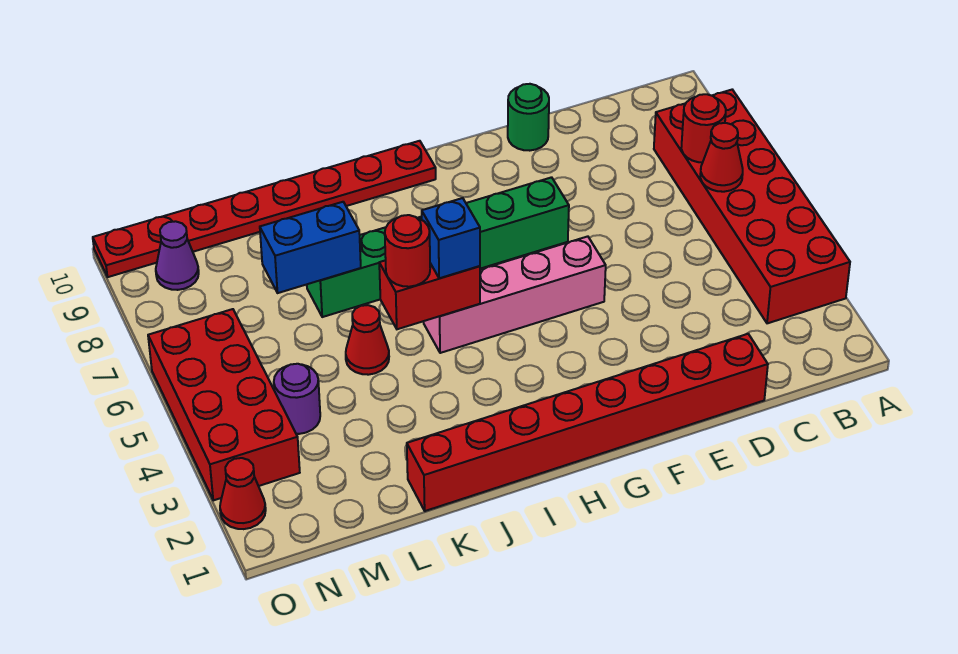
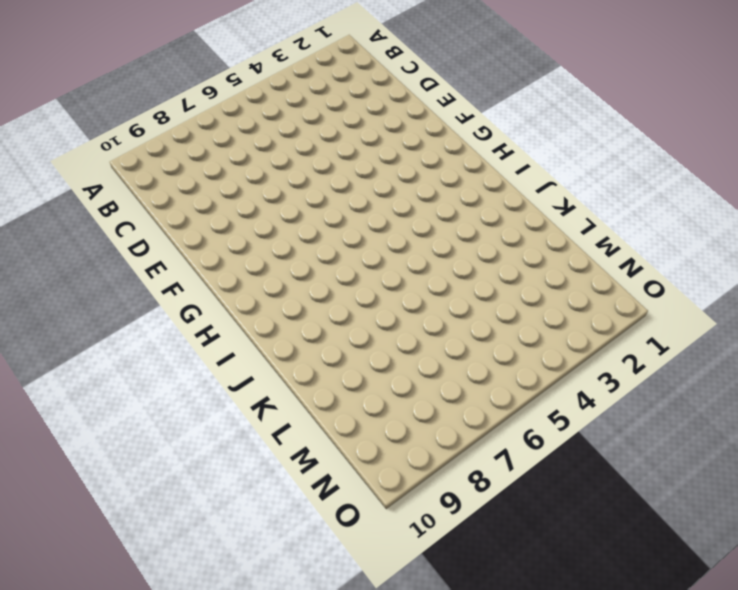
none -> red brick A3:B8 level 1
none -> red brick D1:K1 level 1
none -> green round brick E10 level 1

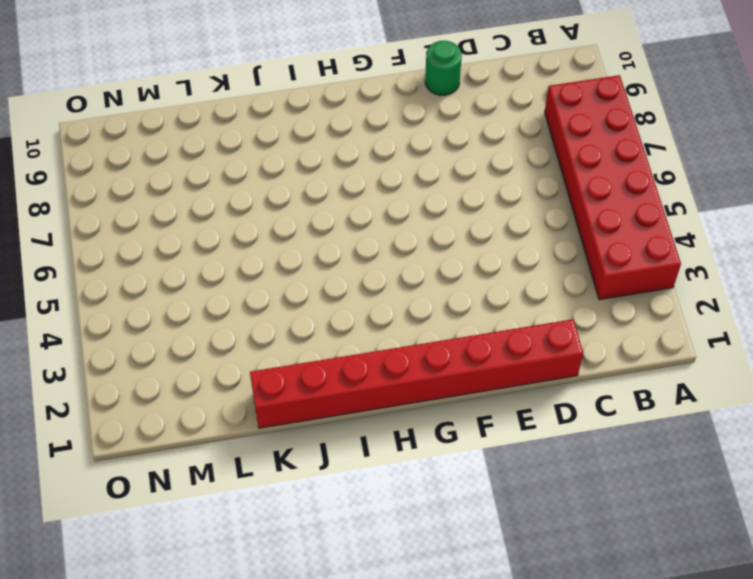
none -> pink brick F5:I5 level 1
none -> green brick F7:K7 level 1
none -> red plate H10:O10 level 1

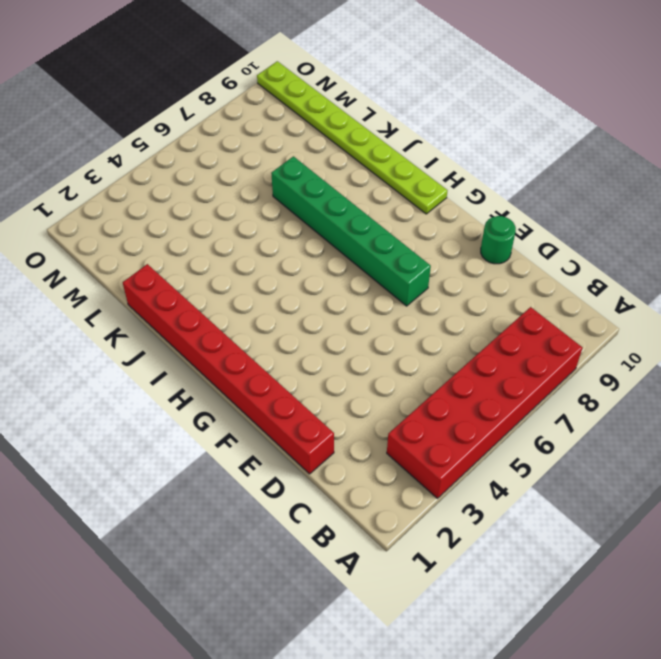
lime plate H10:O10 level 1 -> red plate H10:O10 level 1
none -> pink brick F5:I5 level 1
none -> red cone K5 level 1
none -> purple round brick M4 level 1

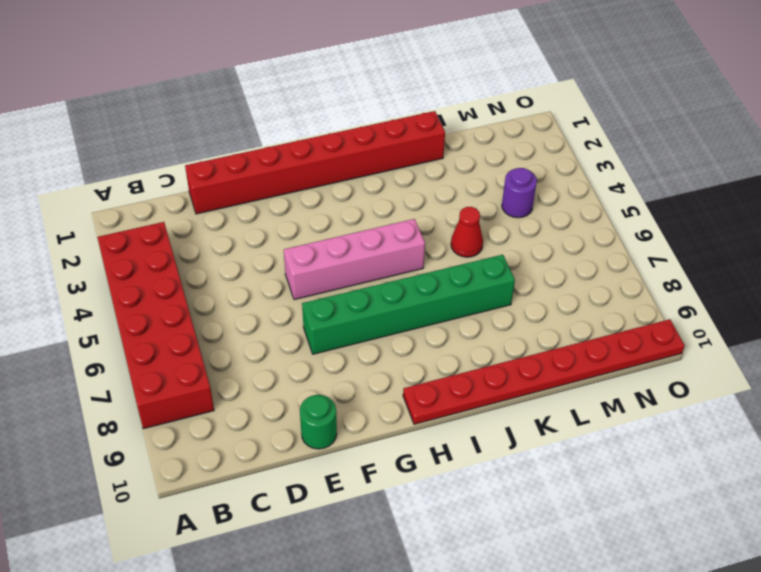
none -> red brick N3:O6 level 1
none -> purple cone N9 level 1
none -> red cone O2 level 1

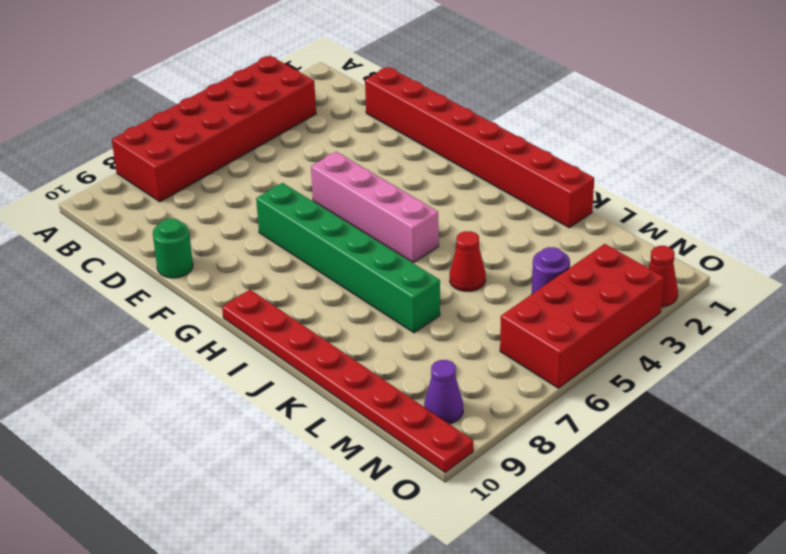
none -> red cone B6 level 2
none -> red round brick B7 level 2
none -> red brick I5:J5 level 2

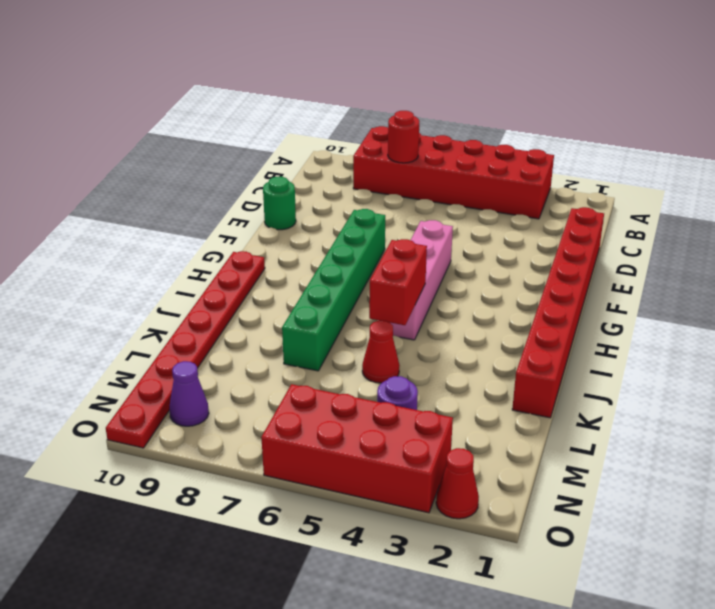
none -> red cone B6 level 2
none -> blue brick K7:L7 level 2
none -> blue brick I5 level 3

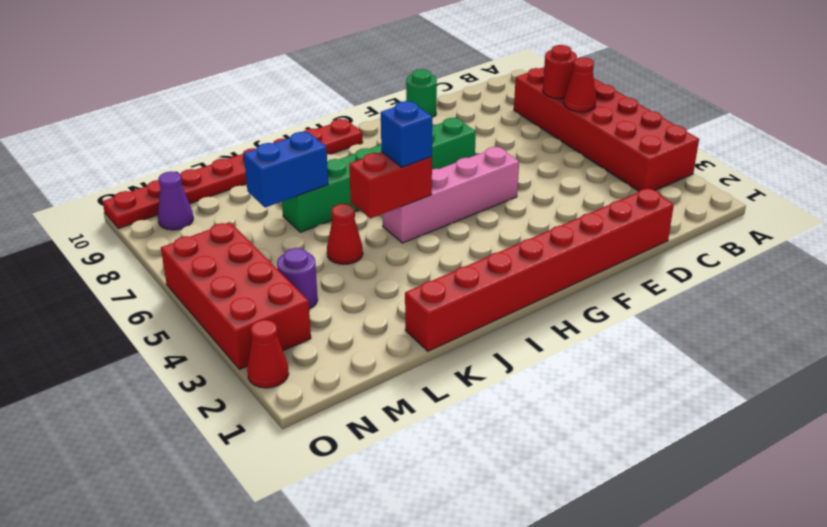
none -> red round brick J5 level 3

